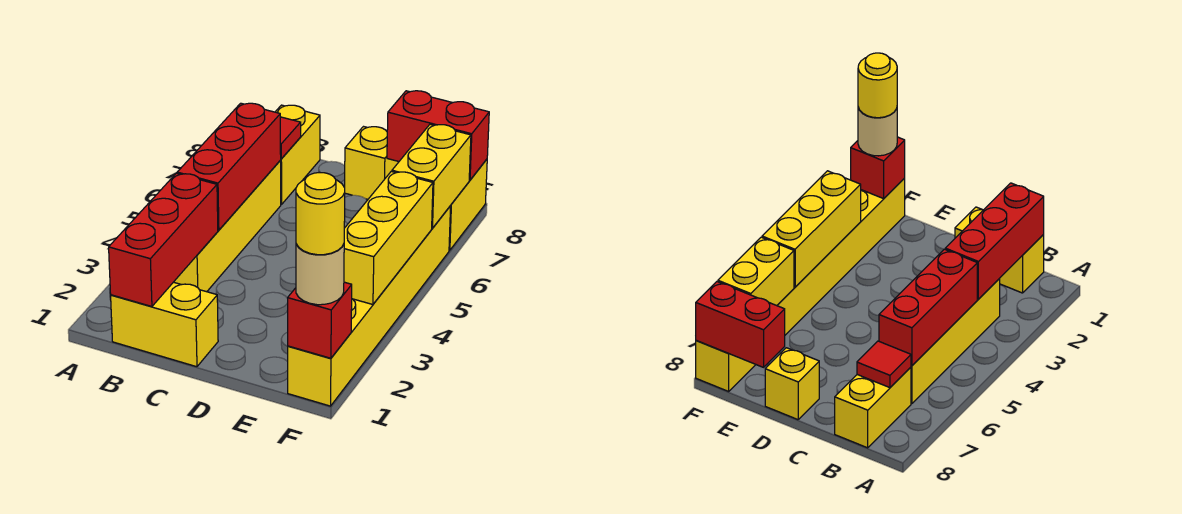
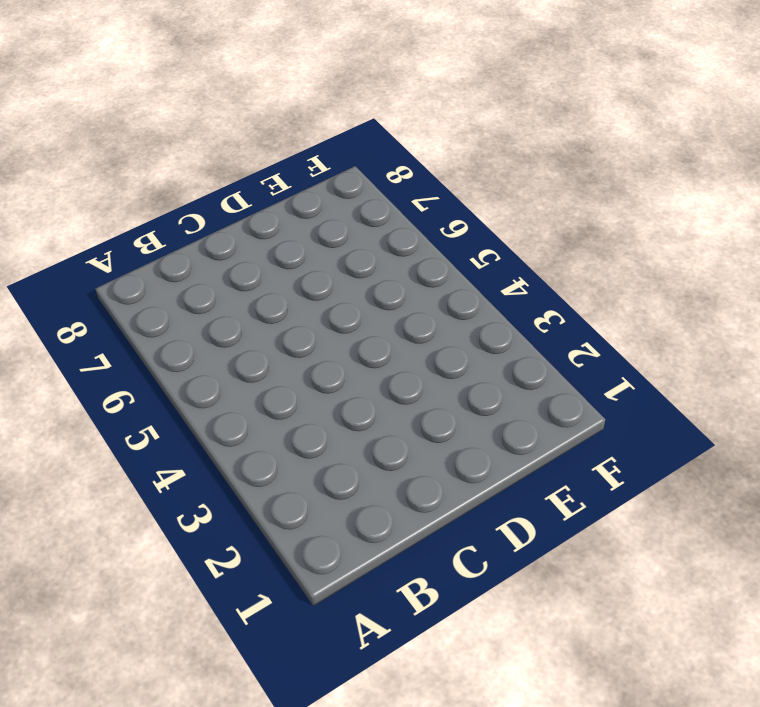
none -> yellow brick B1:C1 level 1
none -> yellow brick B3:B6 level 1
none -> yellow brick B7:B8 level 1

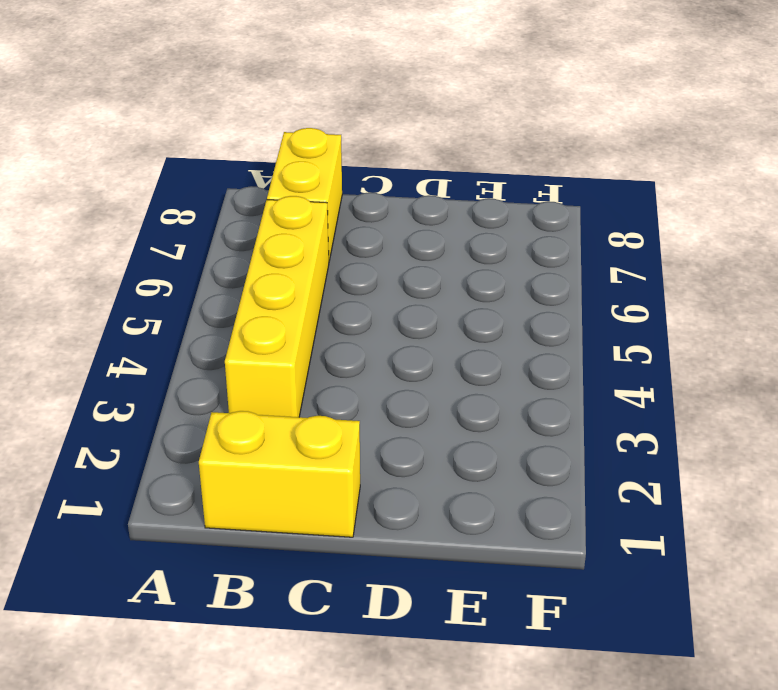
none -> yellow brick D8 level 1
none -> yellow brick F1:F6 level 1
none -> yellow brick F7:F8 level 1

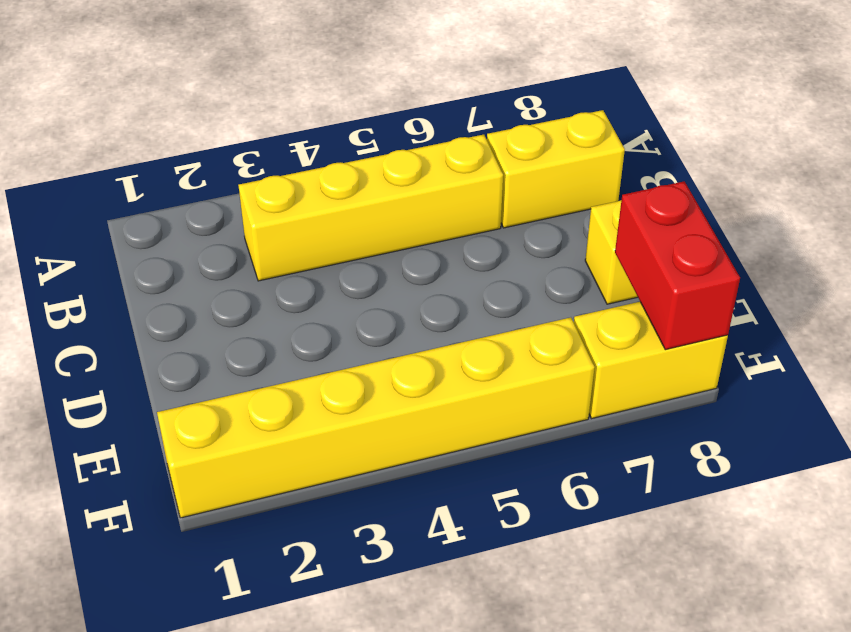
none -> yellow brick B1:C1 level 1
none -> red brick B1:B3 level 2
none -> red brick B4:B6 level 2

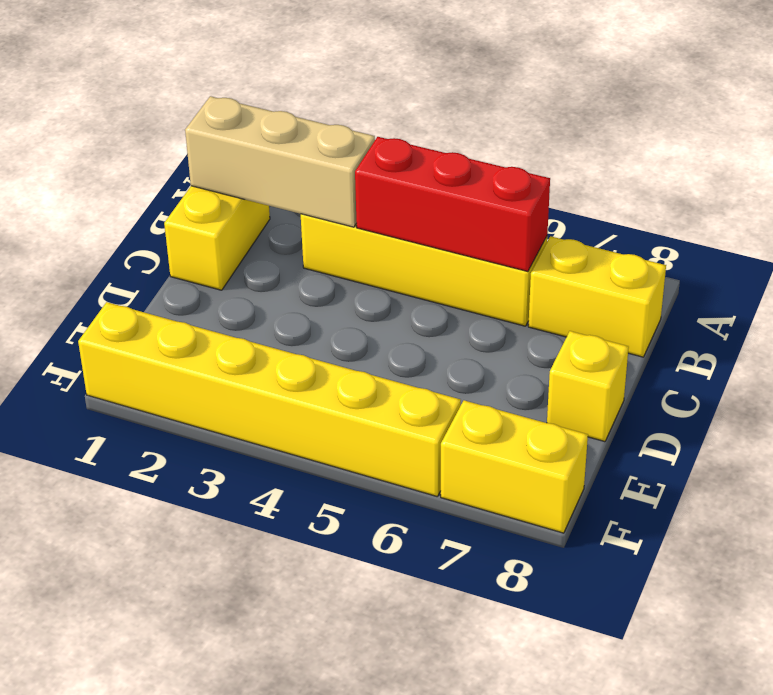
tan brick B1:B3 level 2 -> red brick B1:B3 level 2
none -> red tile B7 level 2
none -> red brick E8:F8 level 2
none -> red brick F1 level 2

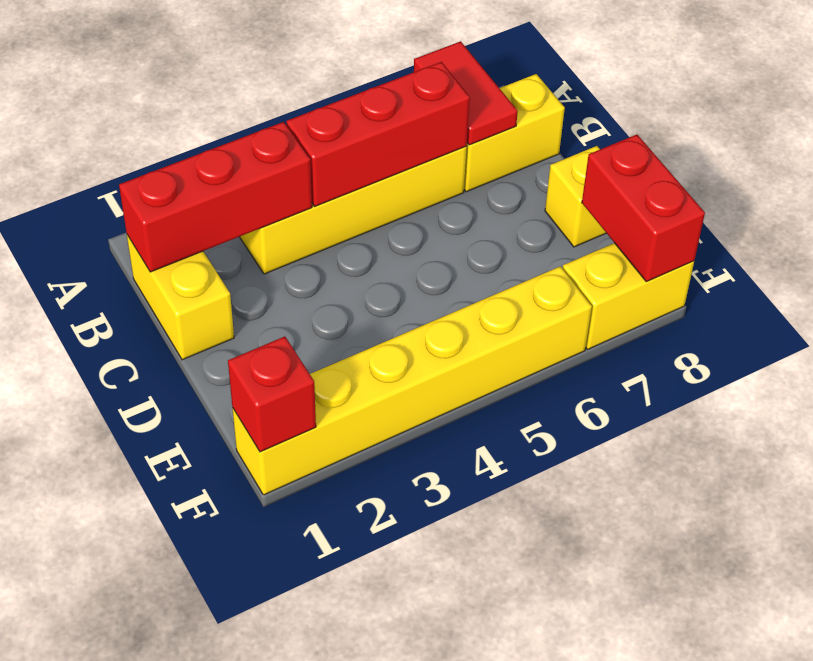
red tile A7:B7 level 2 -> red tile B7 level 2
none -> yellow brick F3:F5 level 2
none -> yellow brick F6:F7 level 2
none -> tan round brick F1 level 3

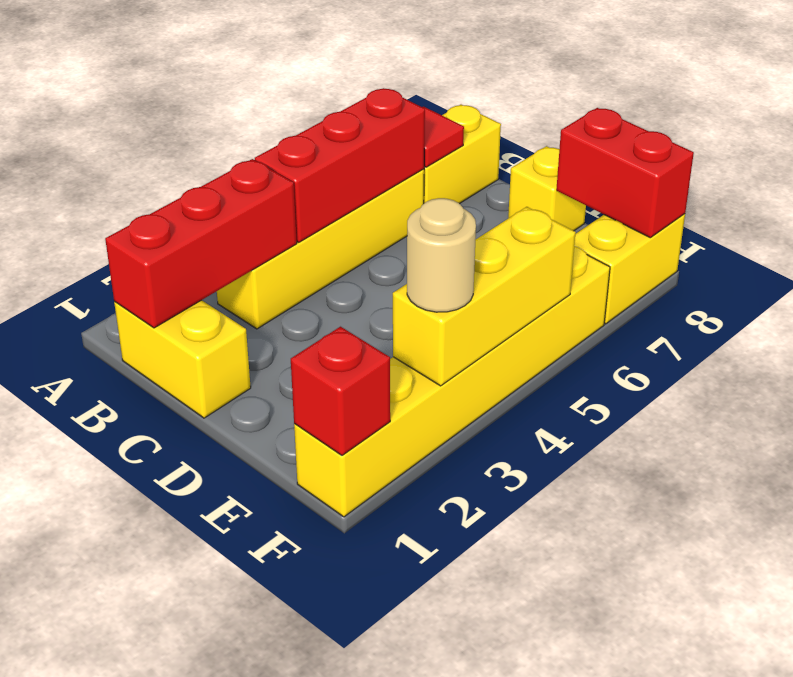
tan round brick F3 level 3 -> tan round brick F1 level 3
none -> yellow brick F6:F7 level 2
none -> yellow round brick F1 level 4

